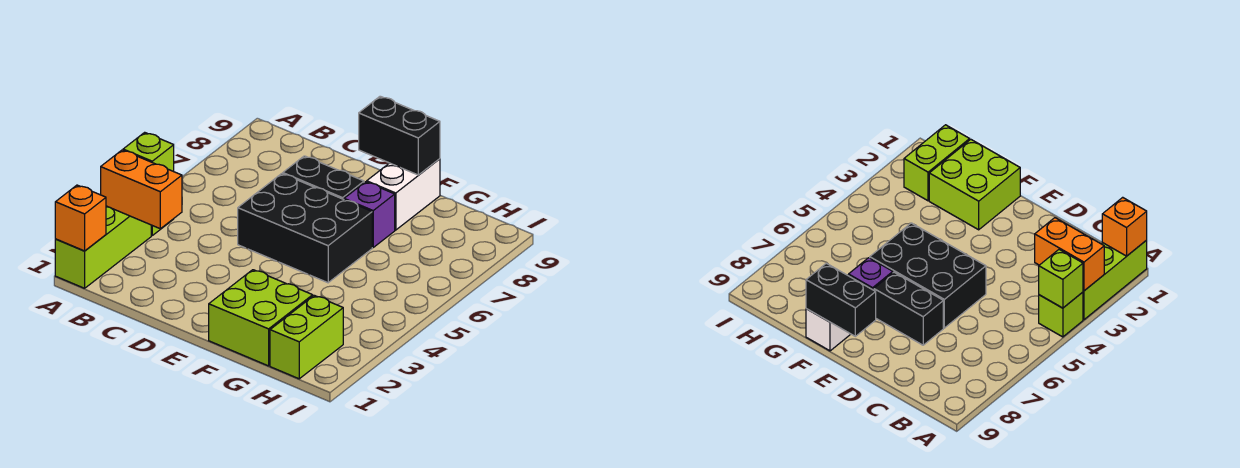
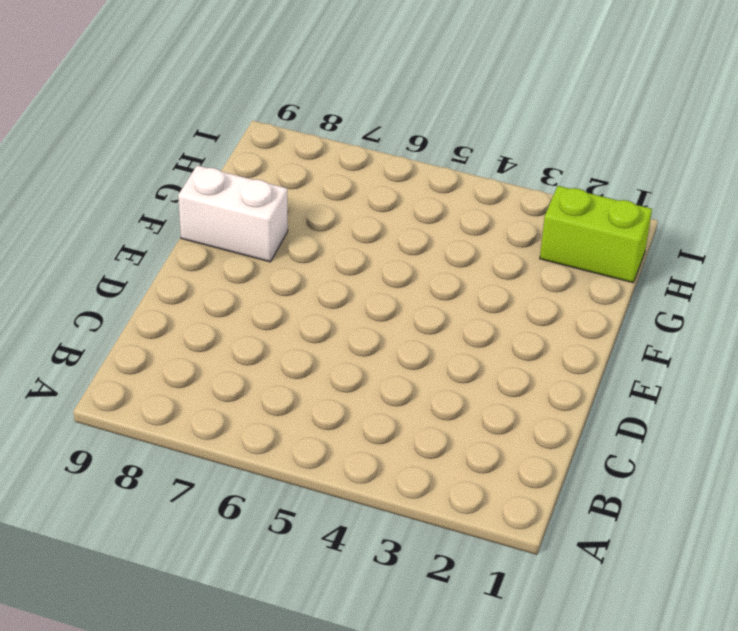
none -> lime brick A1:A3 level 1
none -> lime brick A4 level 1
none -> black brick D5:F6 level 1

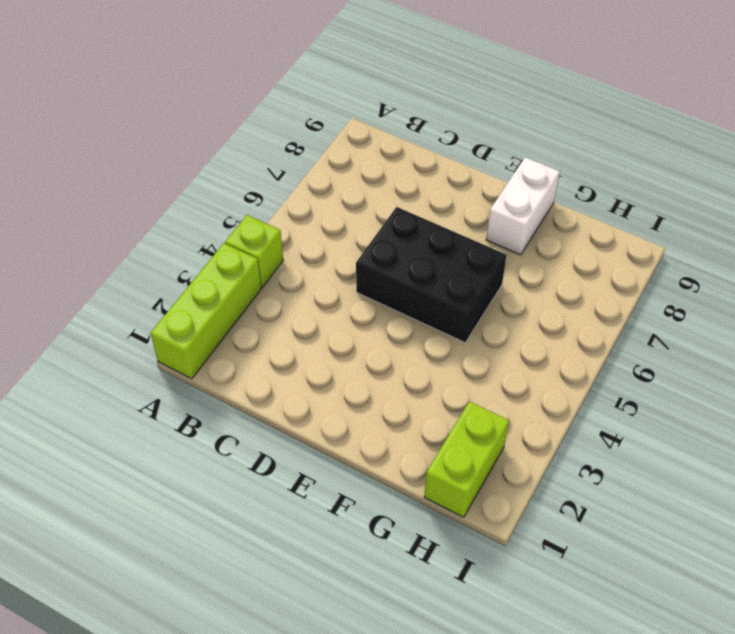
none -> black brick D7:E7 level 1
none -> lime brick F1:G2 level 1
none -> purple brick F7 level 1

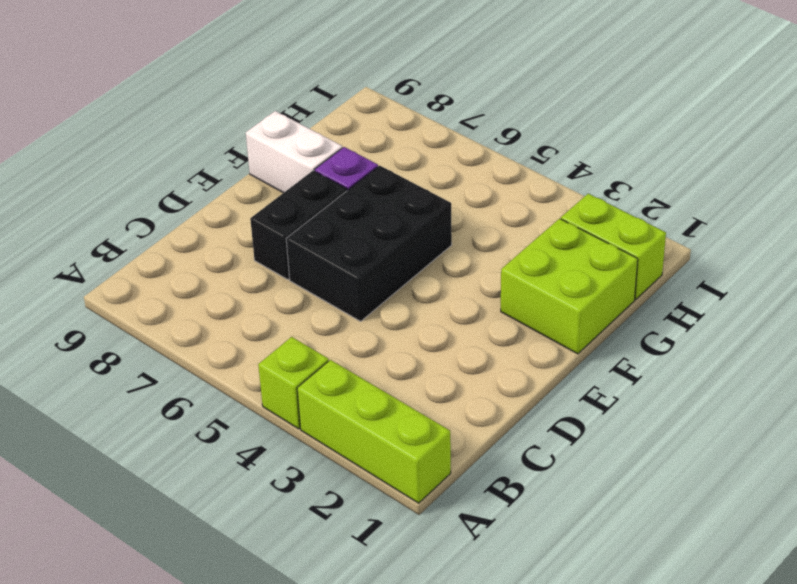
none -> orange brick A1 level 2
none -> orange brick A3:B3 level 2
none -> lime brick A4 level 2

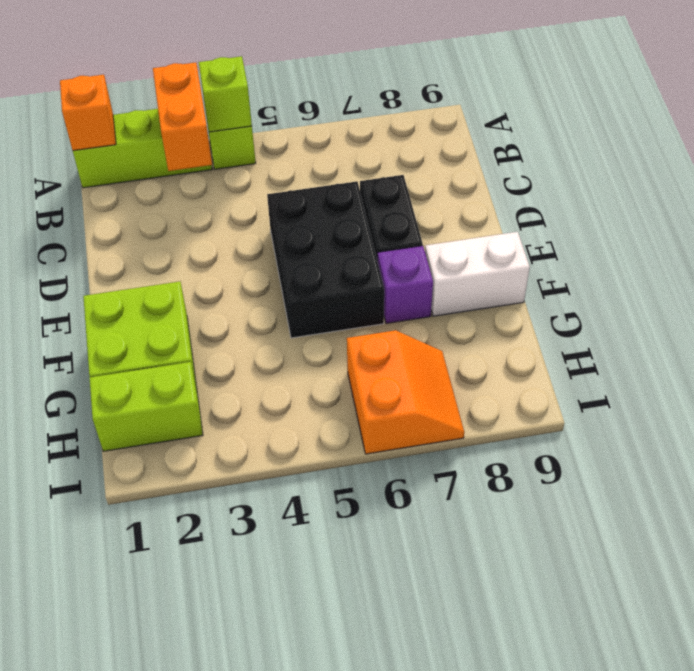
orange slope H6:I7 level 1 top 6 -> none
none -> black brick E9:F9 level 2

